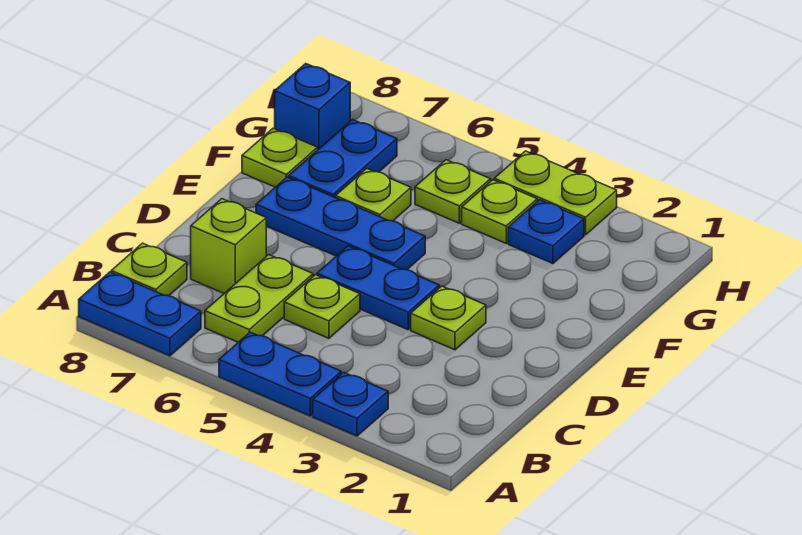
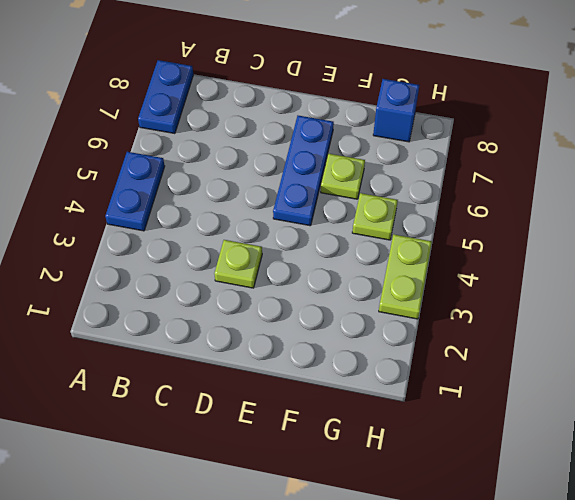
none -> blue plate A3 level 1
none -> lime plate B6:C6 level 1
none -> lime plate B8 level 1

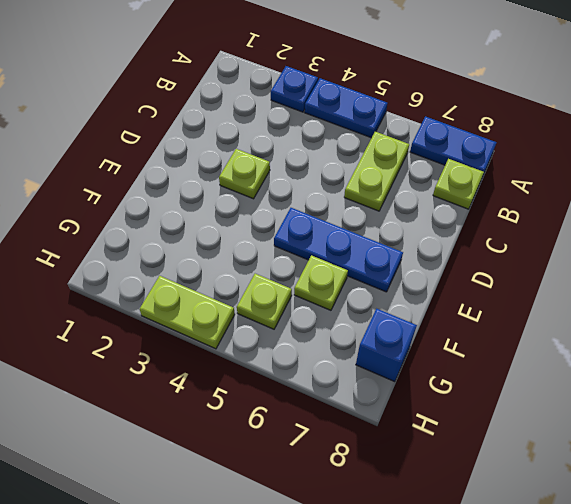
none -> lime plate C5 level 1
none -> lime brick C7 level 1
none -> blue plate D4:D5 level 1

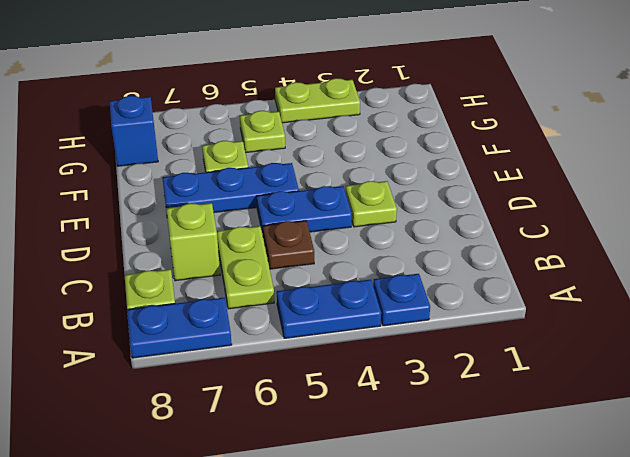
brown plate C5 level 1 -> lime plate C5 level 1
none -> blue plate F7:G7 level 1
none -> lime plate F8 level 1
none -> blue plate G3 level 1

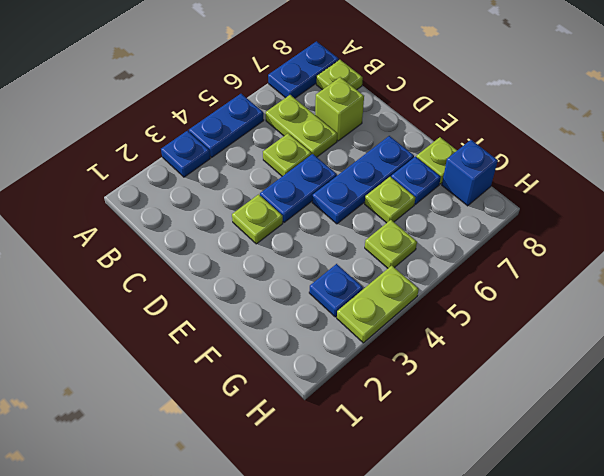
blue plate F7 level 1 -> blue plate F7:G7 level 1
none -> lime plate G4 level 1

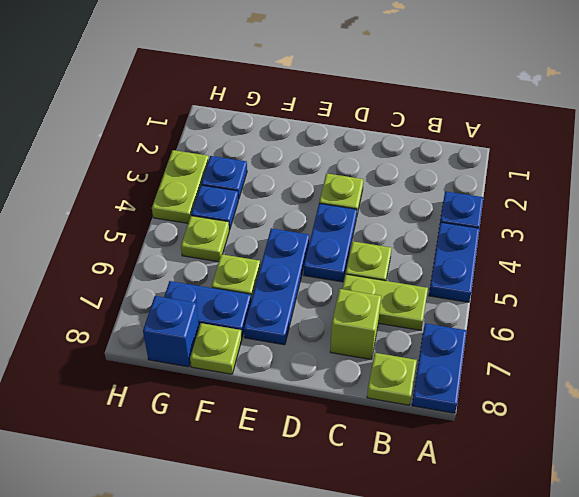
blue plate G4 level 1 -> lime plate G4 level 1

